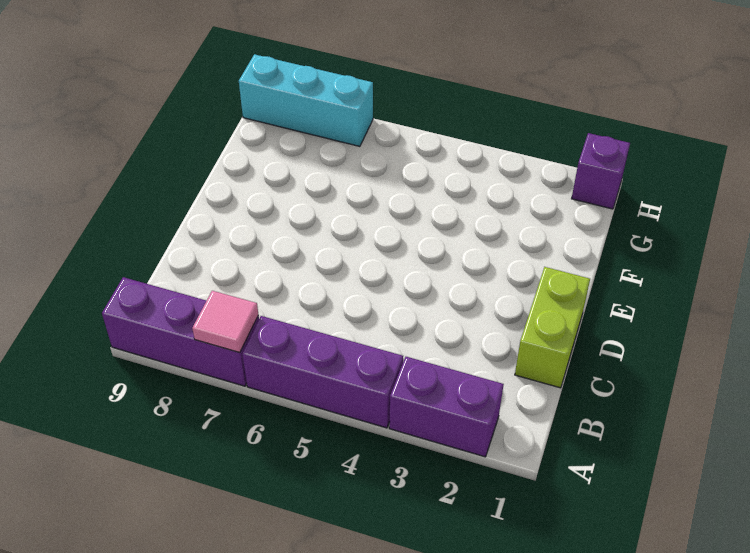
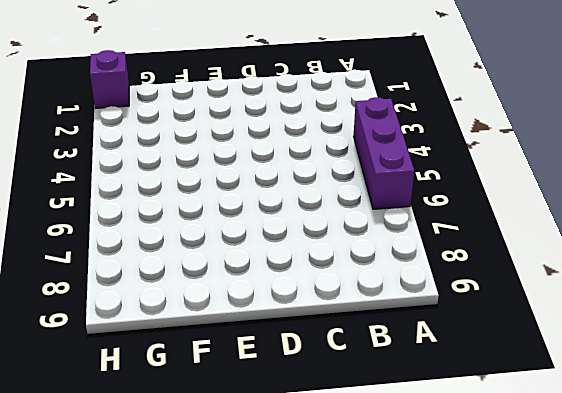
none -> purple brick A2:A3 level 1
none -> purple brick A7:A9 level 1

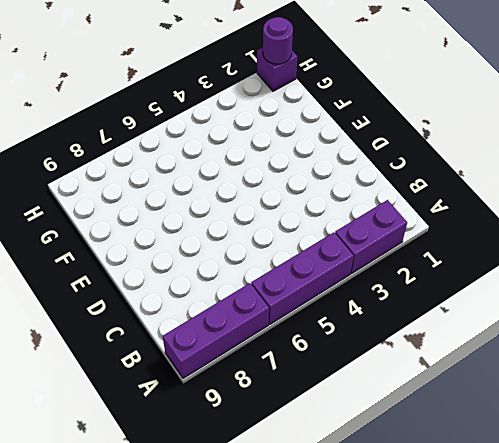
purple round brick H1 level 2 -> none
none -> lime brick C1:D1 level 1
none -> cyan brick H7:H9 level 1

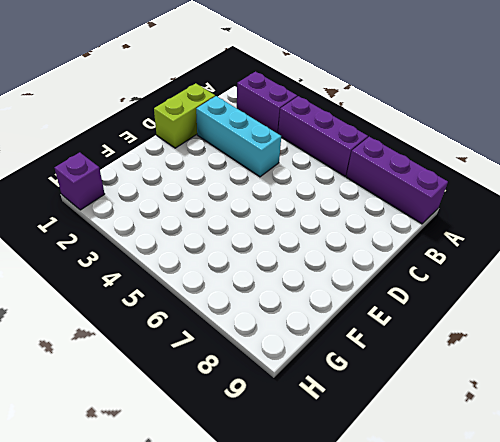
cyan brick C2:C4 level 1 -> cyan brick H7:H9 level 1
none -> pink tile A7 level 2

